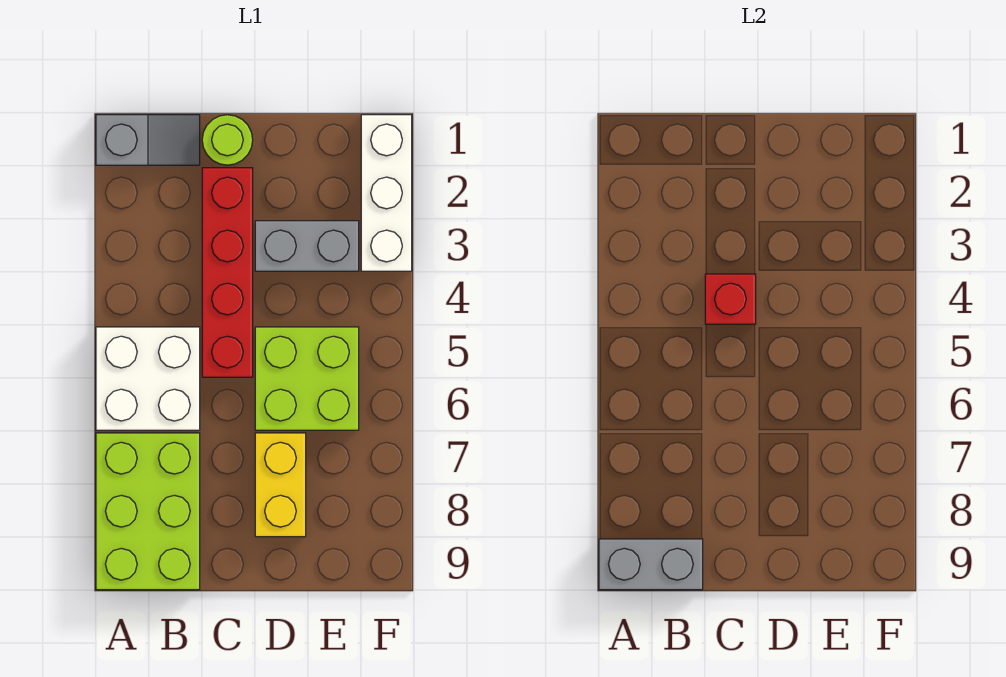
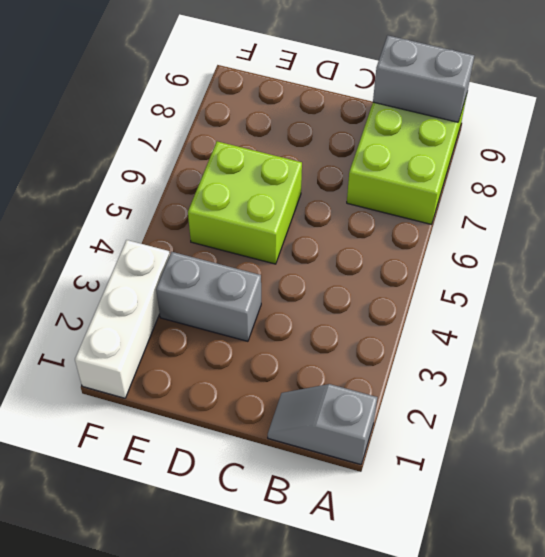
none -> white brick A5:B6 level 1
none -> lime round brick C1 level 1

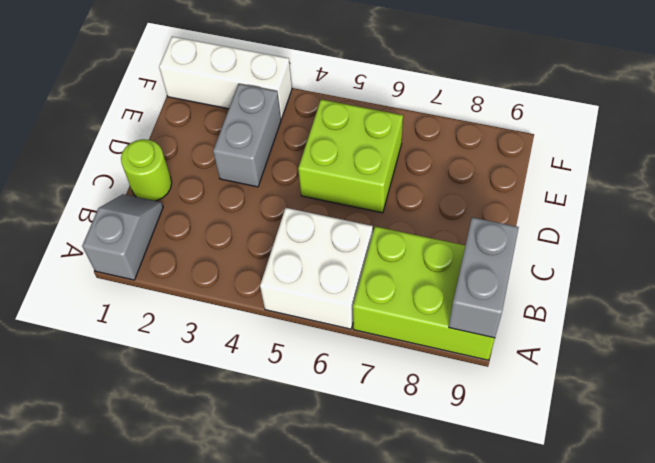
none -> red brick C2:C5 level 1
none -> yellow brick D7:D8 level 1

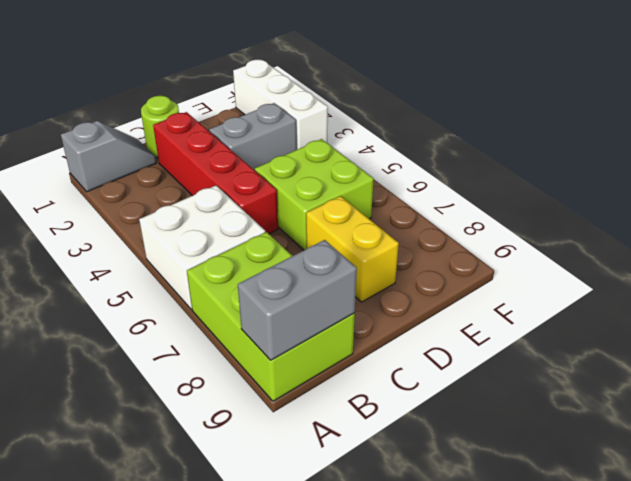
none -> red brick C4 level 2

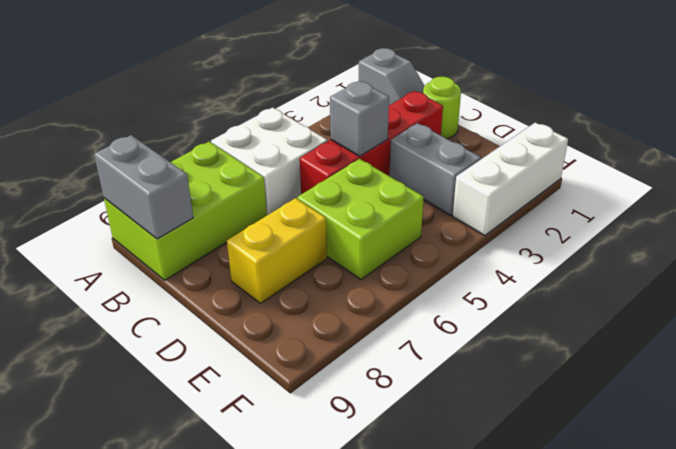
grey brick C4 level 2 -> red brick C4 level 2

